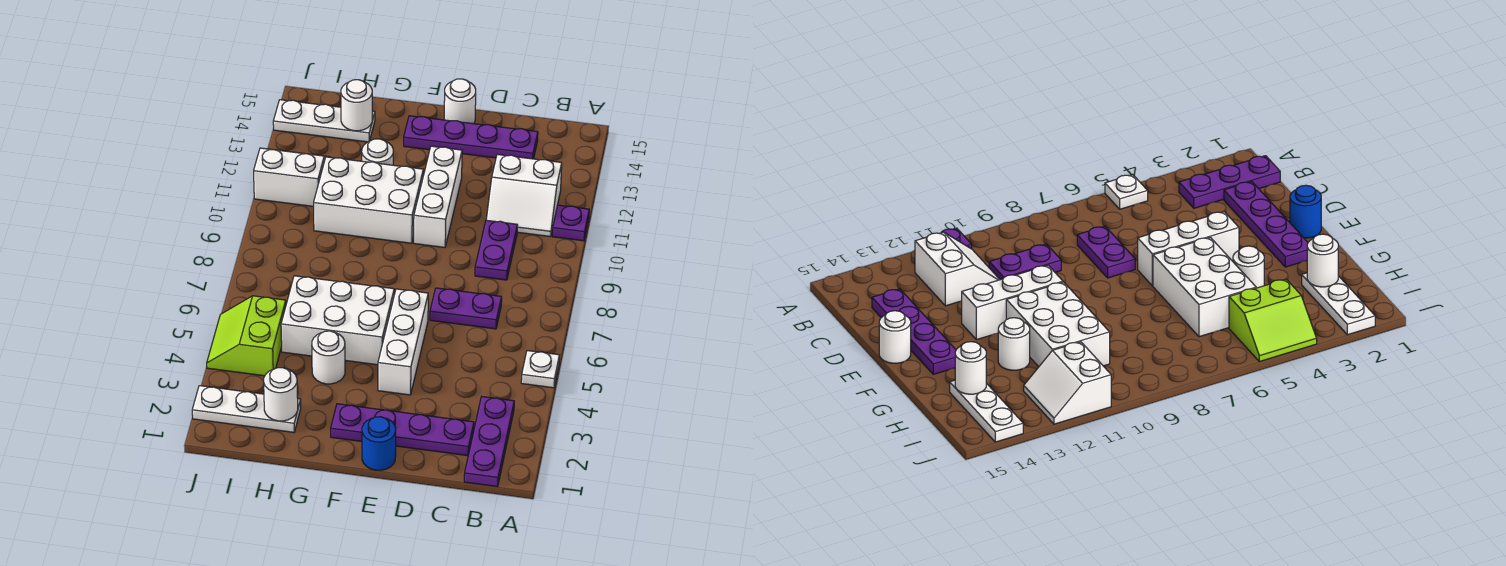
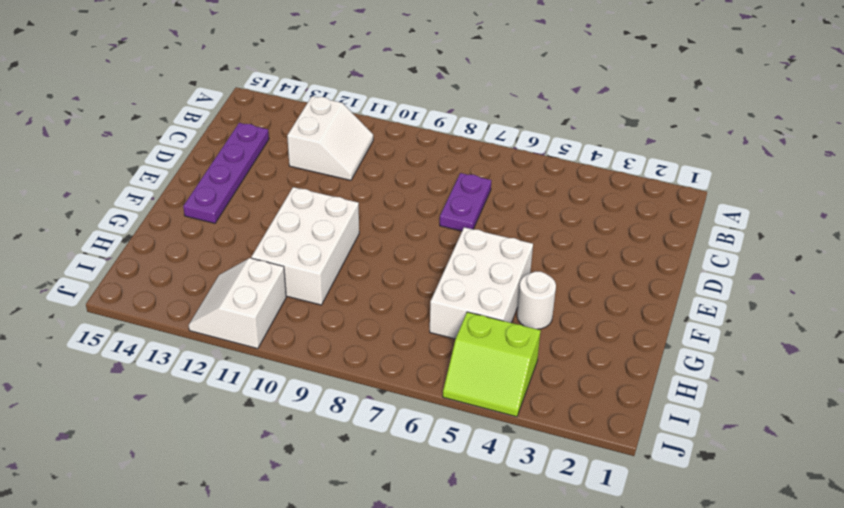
none -> white plate A5 level 1
none -> purple plate A11 level 1
none -> purple plate B1:B3 level 1

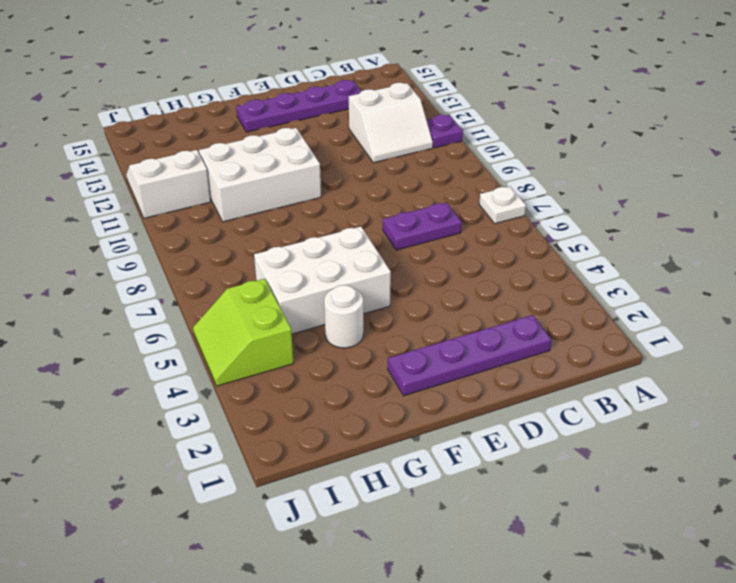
white plate A7 level 1 -> white plate A5 level 1
none -> purple plate B1:B3 level 1
none -> purple plate C9:C10 level 1
none -> blue round brick E1 level 1

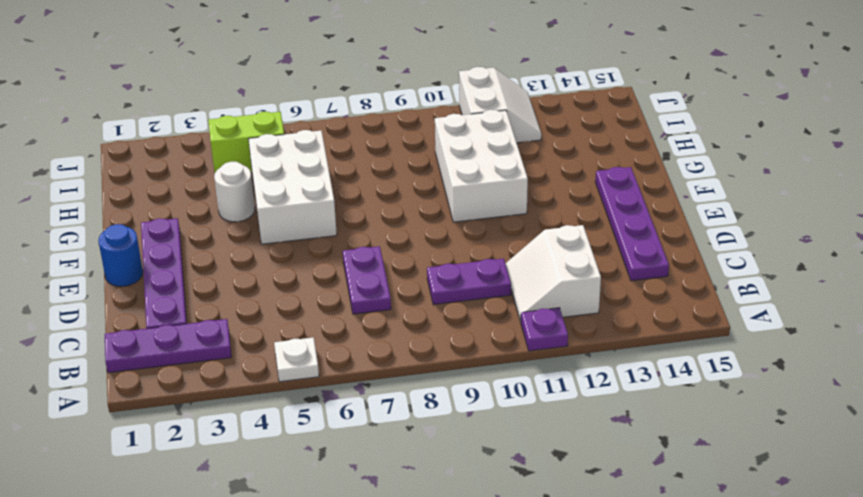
none -> white brick E4:E6 level 1
none -> white brick E10:E12 level 1
none -> white round brick E15 level 1

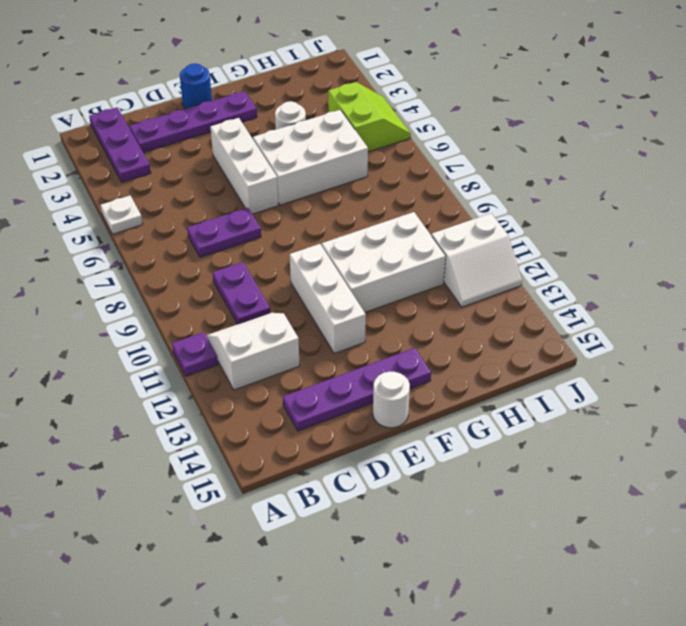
none -> white round brick G12 level 1
none -> white plate H2:J2 level 1
none -> white plate H14:J14 level 1

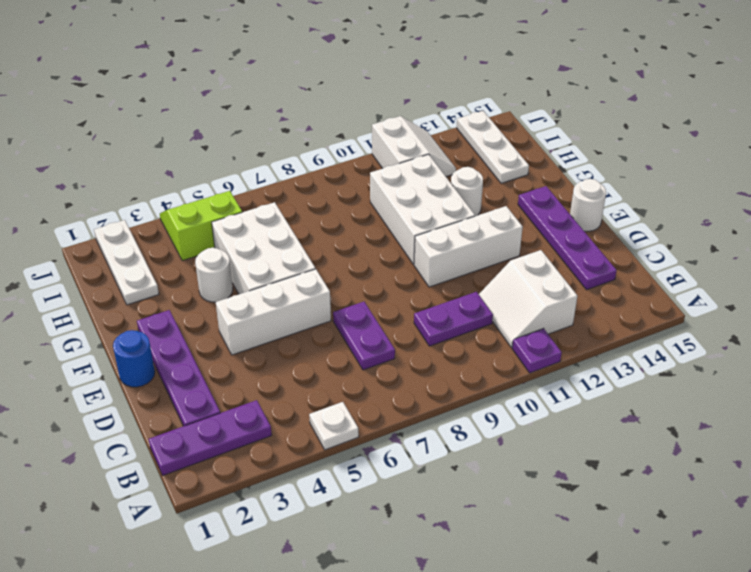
none -> white round brick H2 level 2
none -> white round brick H14 level 2

